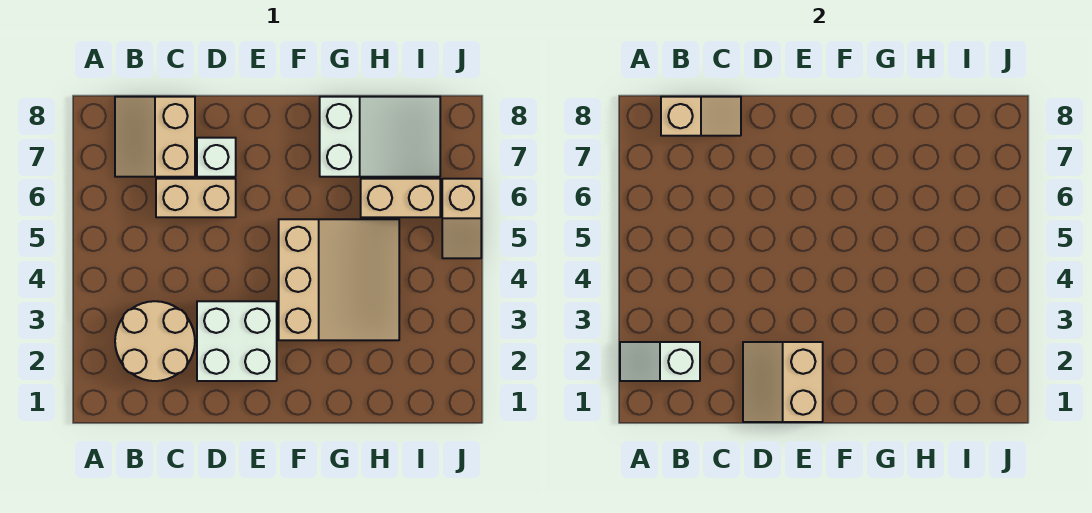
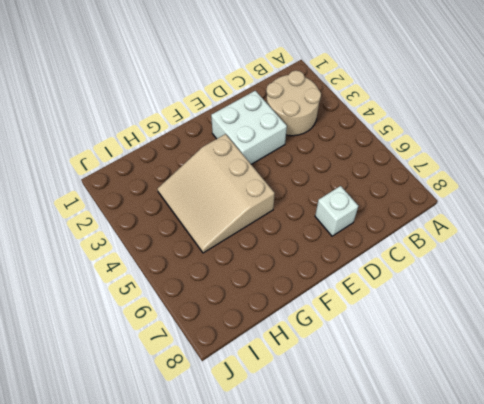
none -> tan slope B7:C8 level 1 top C
none -> tan brick C6:D6 level 1
none -> white slope G7:I8 level 1 top G

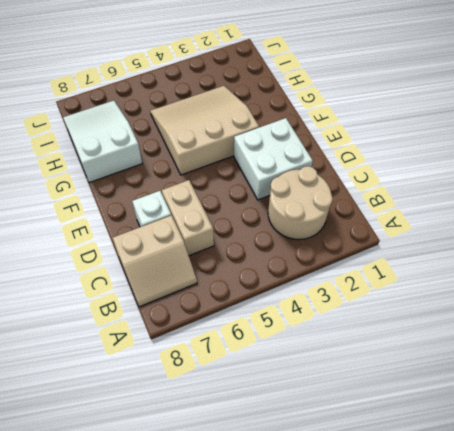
none -> tan brick H6:I6 level 1
none -> tan slope J5:J6 level 1 top 6
none -> white slope A2:B2 level 2 top B

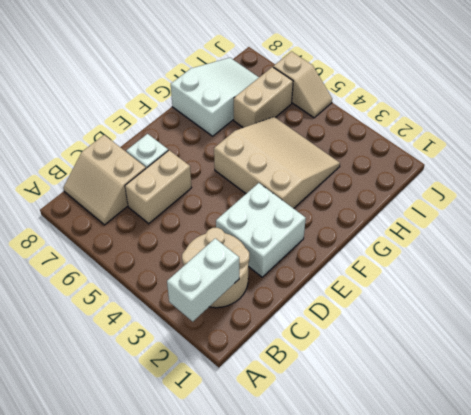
white brick A2:B2 level 2 -> white slope A2:B2 level 2 top B
none -> tan slope B8:C8 level 2 top B
none -> tan slope D1:E2 level 2 top E

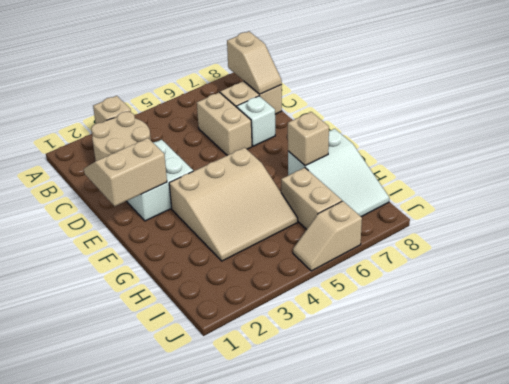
tan brick A3 level 1 -> none
tan brick G7 level 2 -> none
none -> white slope A2:B2 level 2 top B

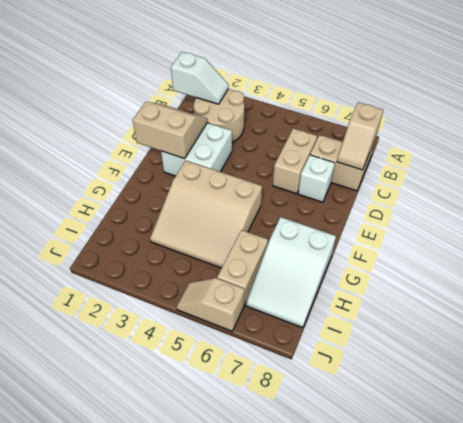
white slope B1:B2 level 2 top 1 -> white slope A2:B2 level 2 top B

